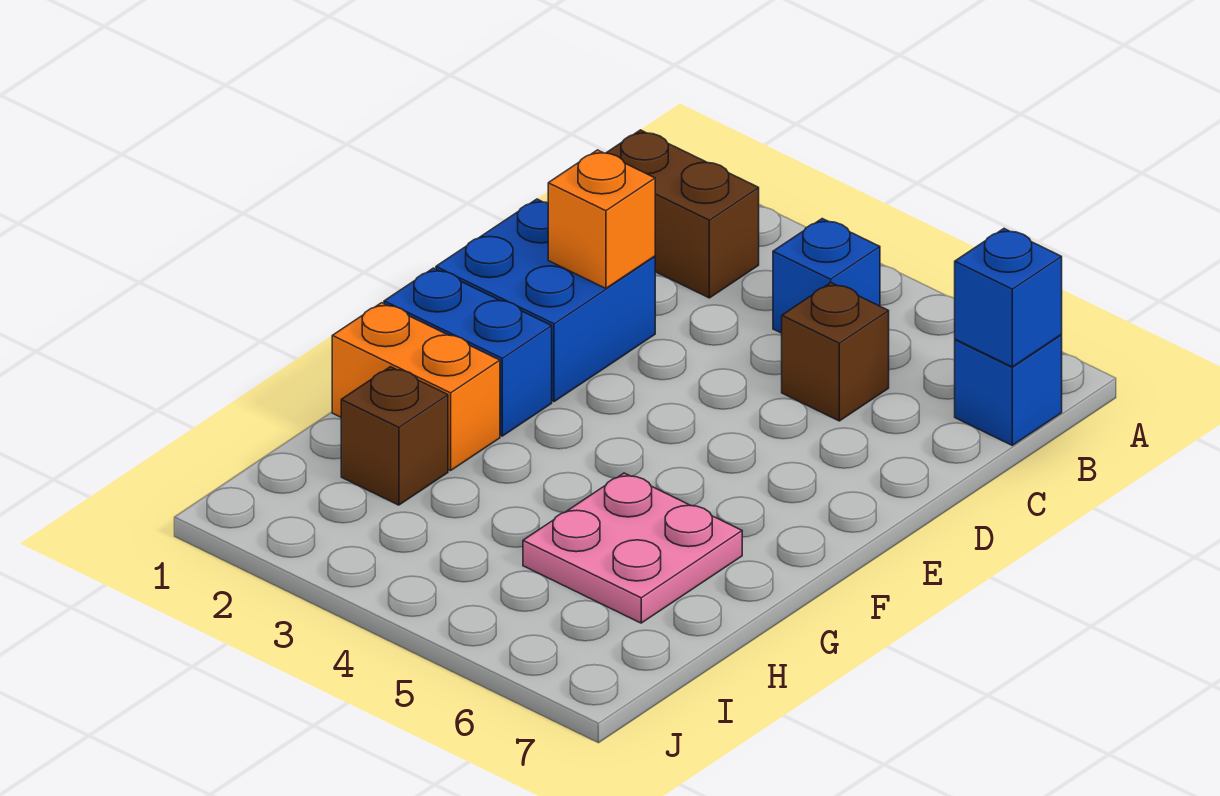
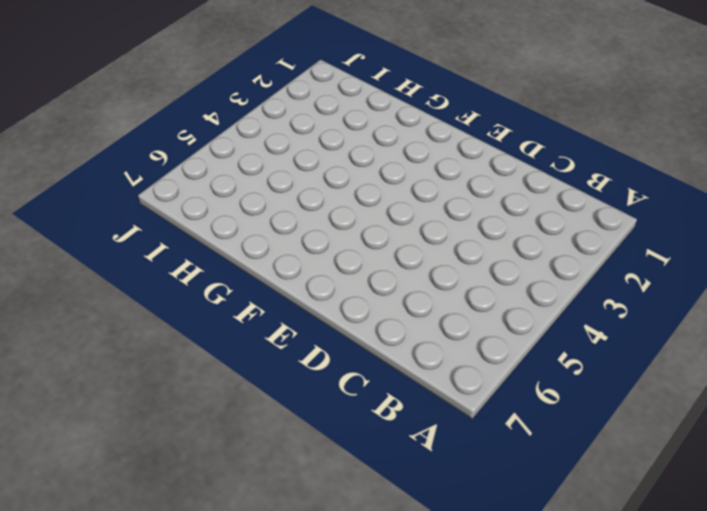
none -> brown brick B1:B2 level 1
none -> blue brick B4 level 1

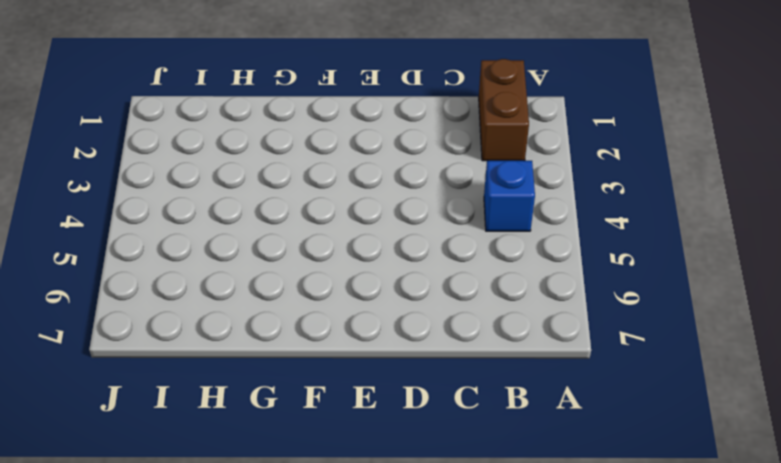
none -> blue brick B7 level 1
none -> brown brick C5 level 1

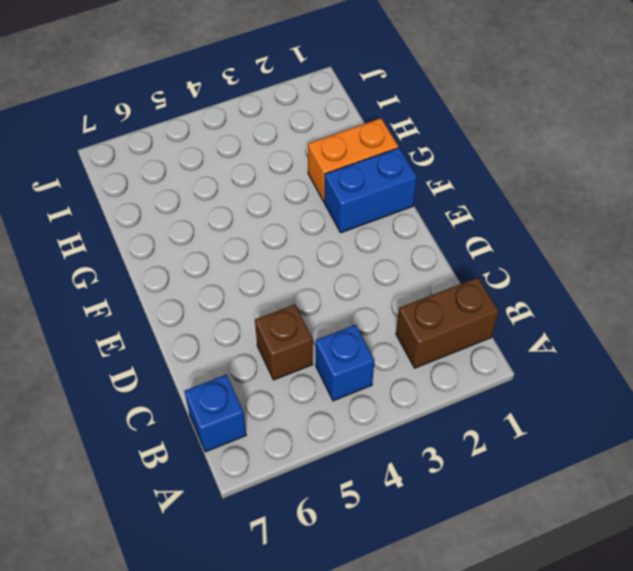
none -> blue brick D1:E2 level 1
none -> pink plate G5:H6 level 1

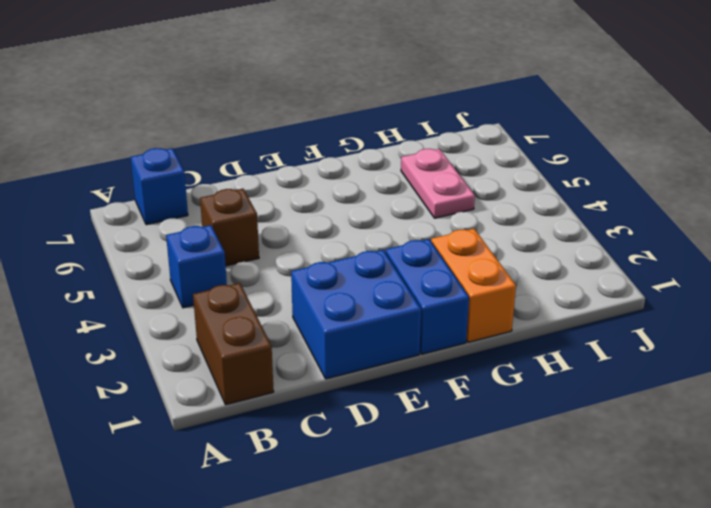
pink plate H5:H6 level 1 -> pink plate G5:H6 level 1
none -> brown brick H2 level 1
none -> blue brick B7 level 2

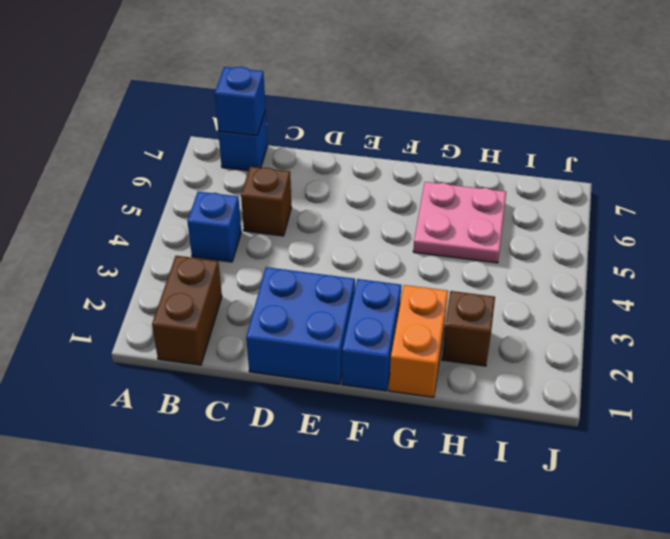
none -> orange brick D2 level 2

